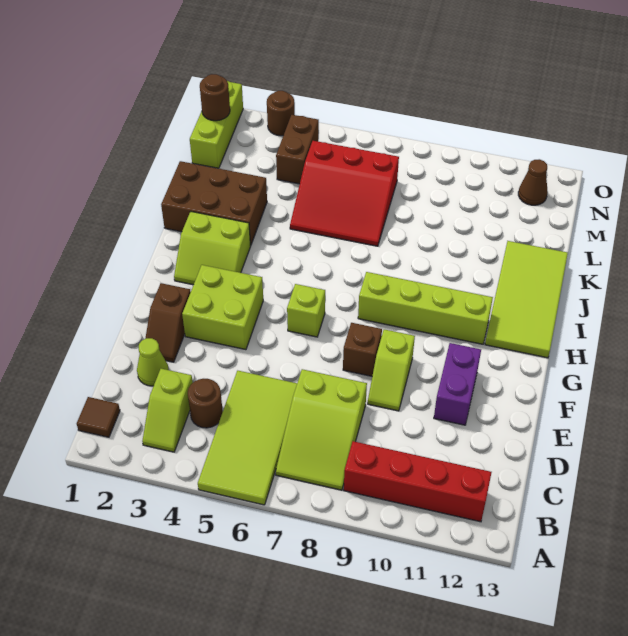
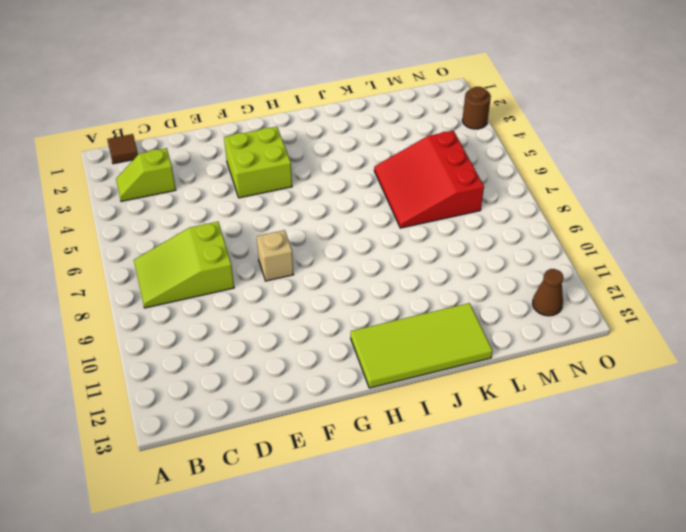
tan brick F8 level 1 -> brown brick F8 level 1
none -> lime tile A5:D6 level 1
none -> red brick B9:B12 level 1
none -> brown round brick C4 level 1

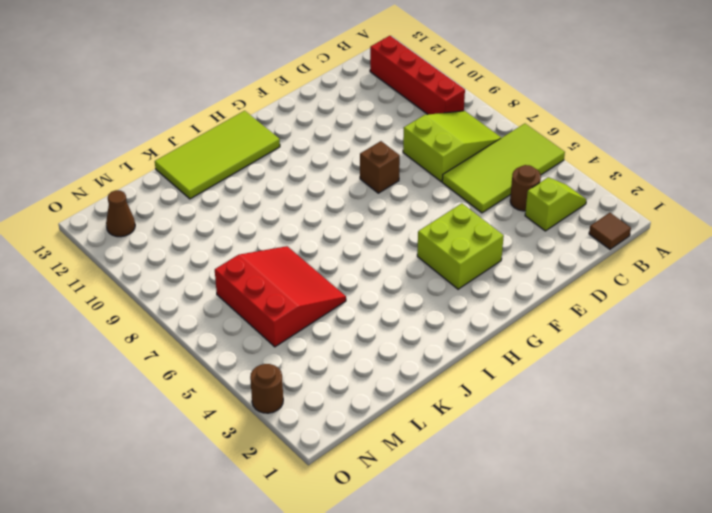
none -> lime cone D2 level 1
none -> brown slope E2:F2 level 1 top F
none -> lime slope E9:F9 level 1 top F

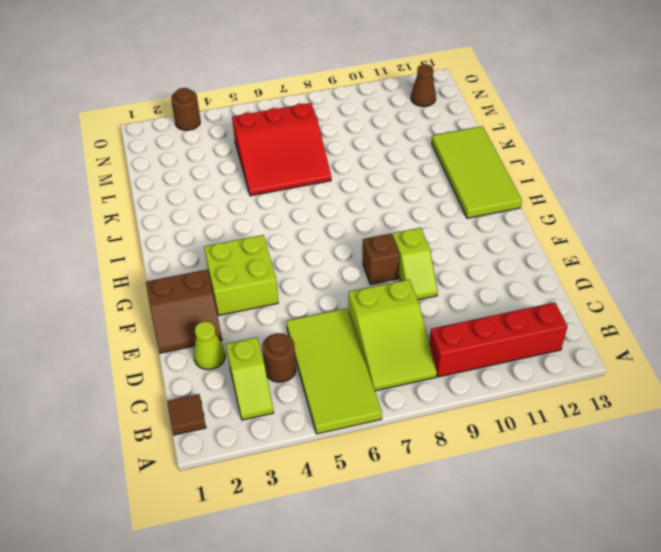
brown slope E1:F2 level 1 top F -> brown slope E2:F2 level 1 top F
none -> purple brick E11:F11 level 1
none -> lime brick G6 level 1
none -> lime slope H2:I3 level 1 top I

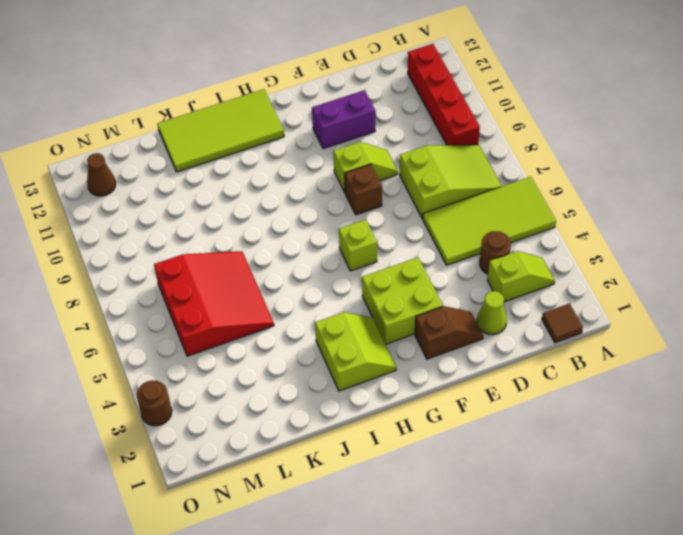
none -> lime brick H8:H11 level 1
none -> brown brick J1:K3 level 1
none -> lime brick M1:O1 level 1

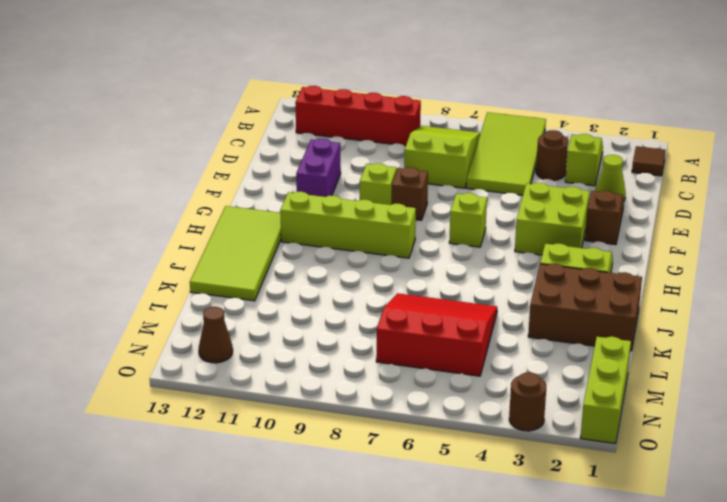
none -> brown brick M4:N4 level 1
none -> brown round brick N1 level 2

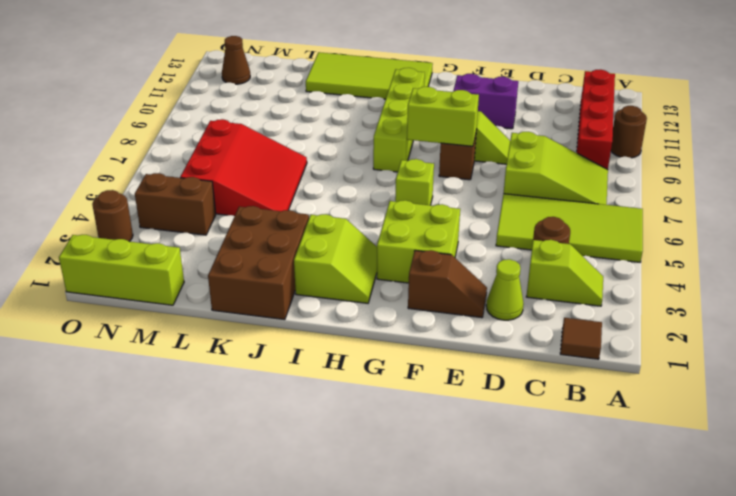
brown round brick A10 level 1 -> brown round brick N1 level 2
lime brick F8:G8 level 2 -> none

